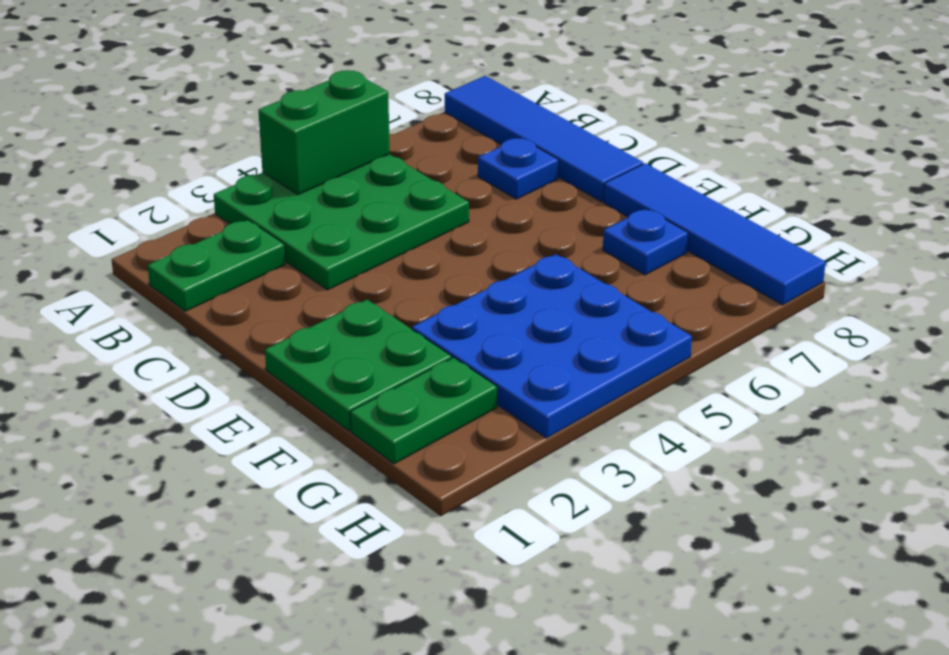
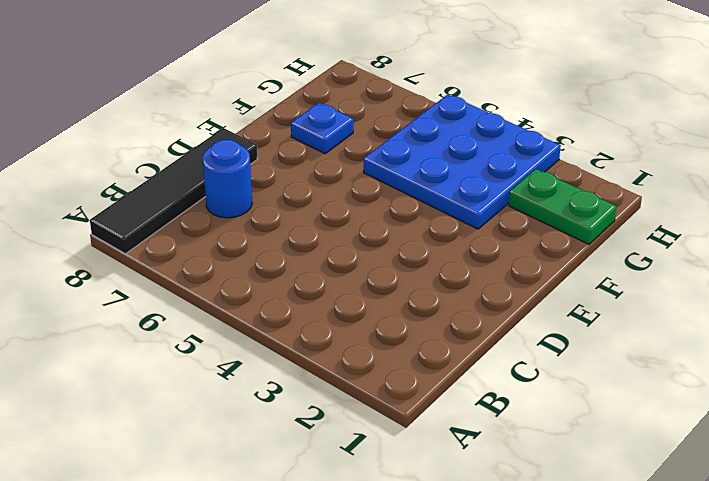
black tile A8:D8 level 1 -> blue tile A8:D8 level 1
blue round brick C7 level 1 -> blue plate C7 level 1
none -> green plate A3:C5 level 1
none -> green plate B1:B2 level 1

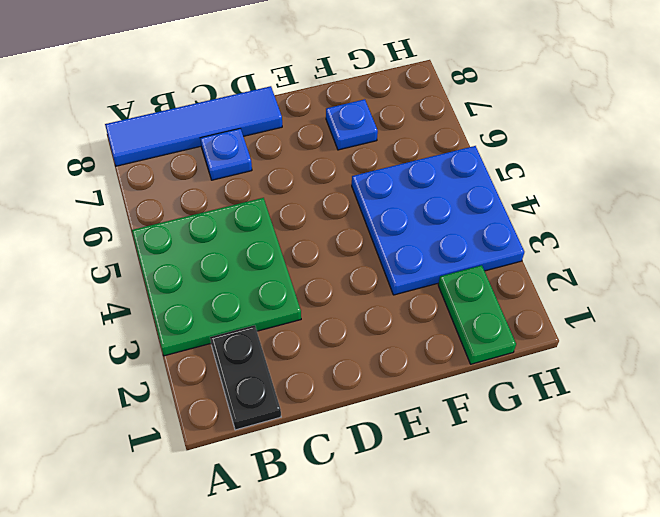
black plate B1:B2 level 1 -> green plate B1:B2 level 1
none -> green plate E1:F2 level 1
none -> blue tile E8:H8 level 1

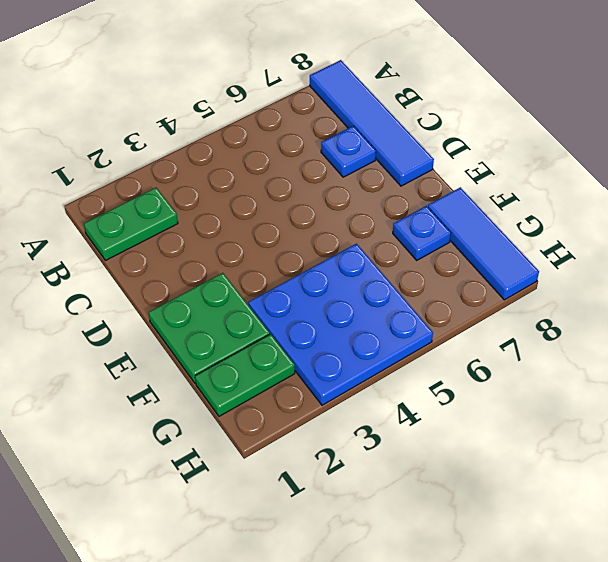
blue tile F8:H8 level 1 -> blue tile E8:H8 level 1
none -> green plate A3:C5 level 1
none -> green brick A4:A5 level 2

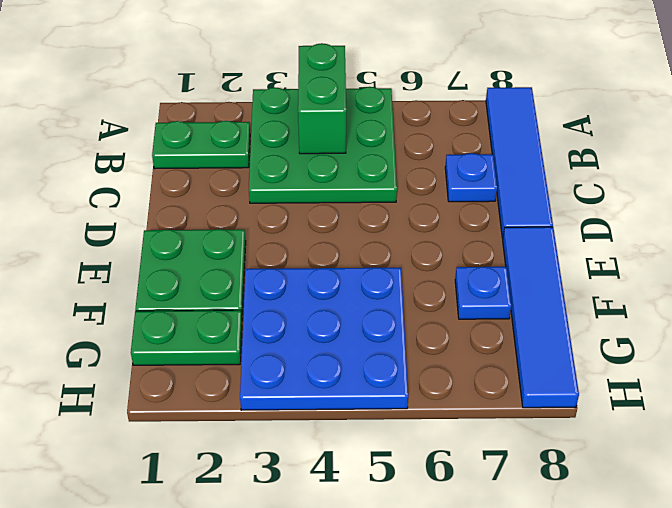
green brick A4:B4 level 2 -> green brick A4:A5 level 2

